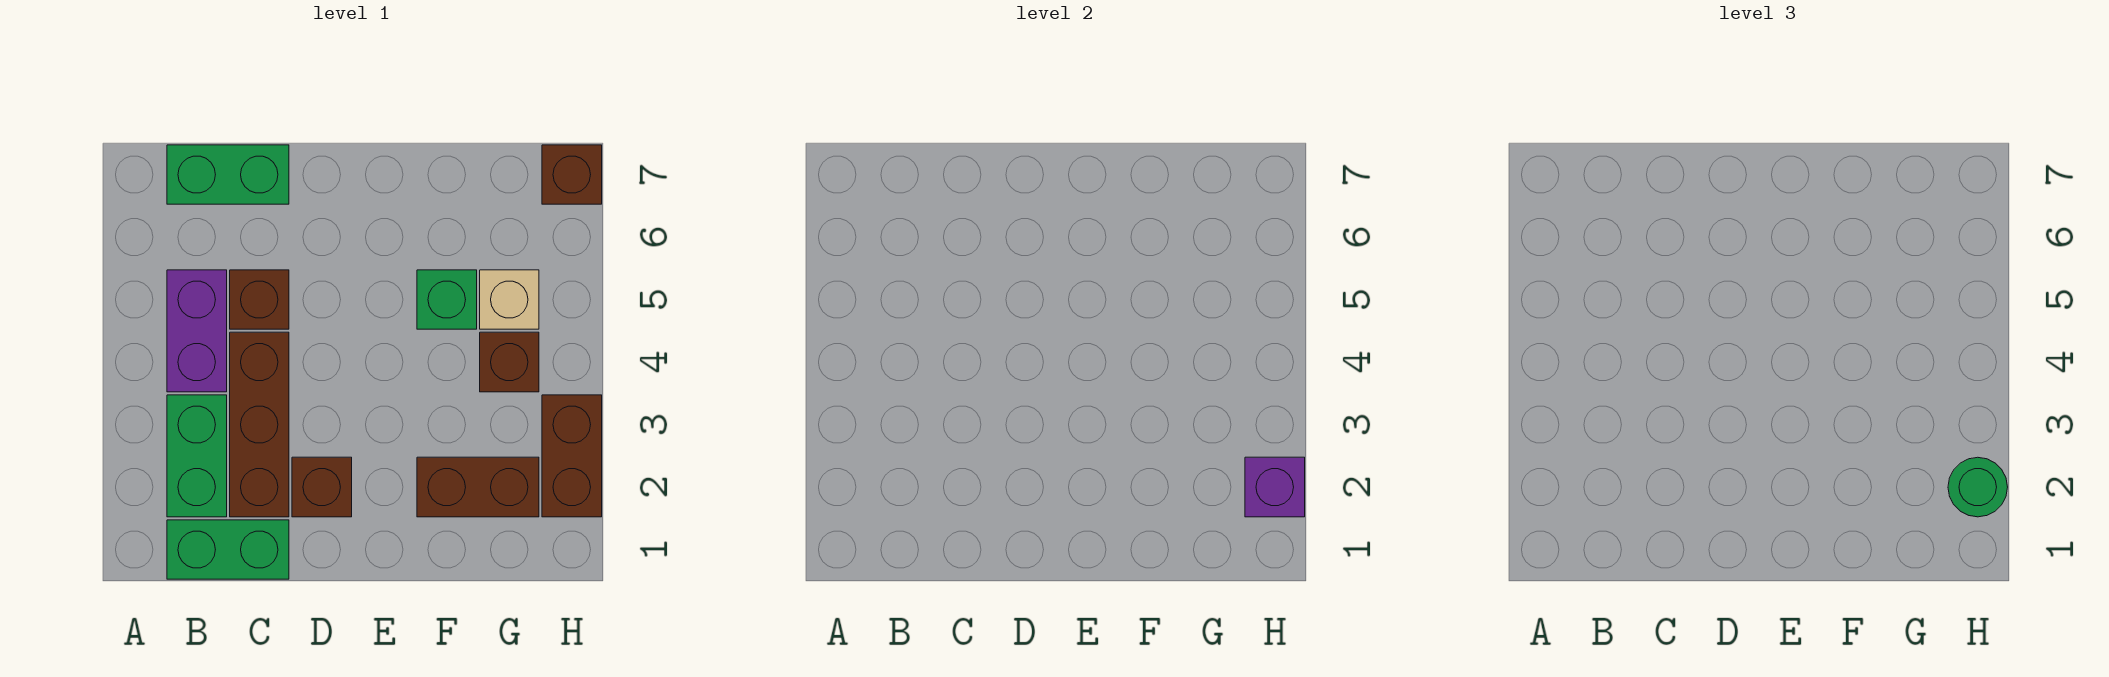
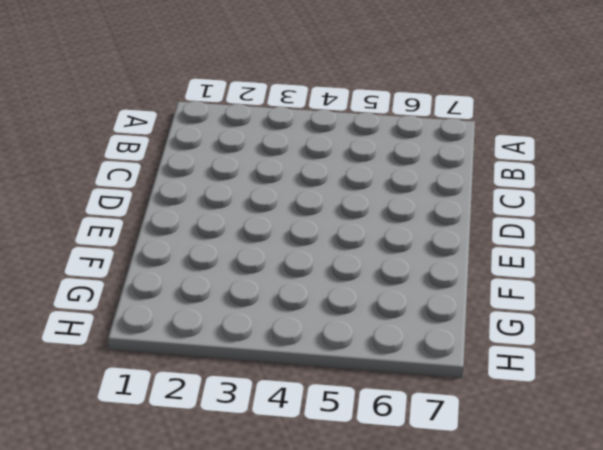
none -> green brick B1:C1 level 1
none -> green brick B2:B3 level 1
none -> purple brick B4:B5 level 1

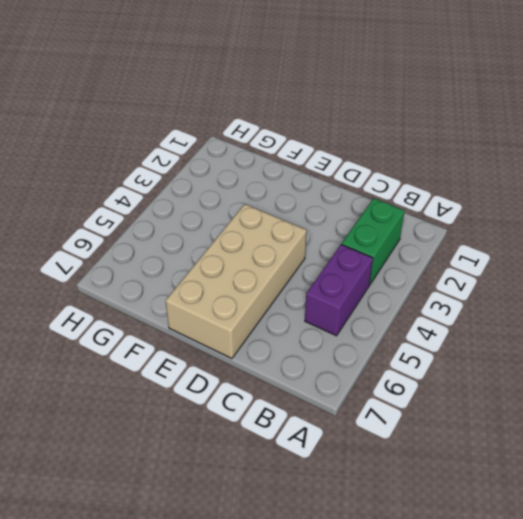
tan brick D4:E7 level 1 -> none
none -> green brick B1:C1 level 1
none -> green brick B7:C7 level 1
none -> brown brick C2:C4 level 1

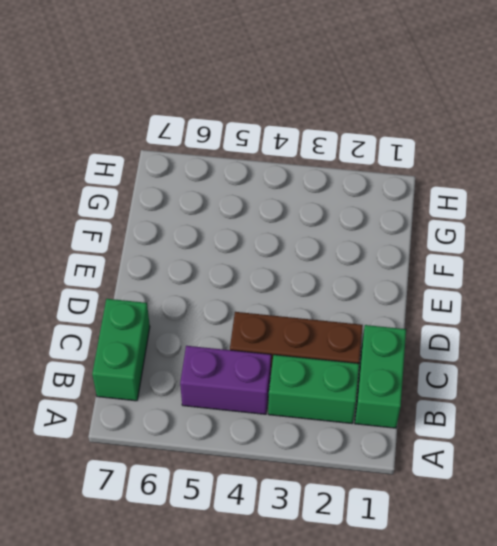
none -> brown brick C5 level 1
none -> brown brick D2 level 1
none -> brown brick F2:G2 level 1

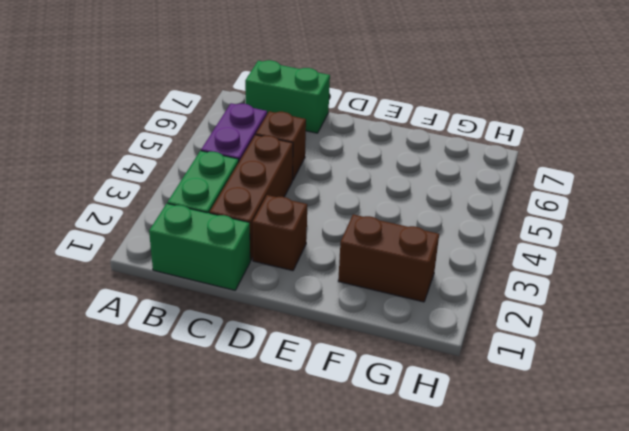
none -> green brick F5 level 1
none -> brown brick G4 level 1
none -> tan brick G5 level 1

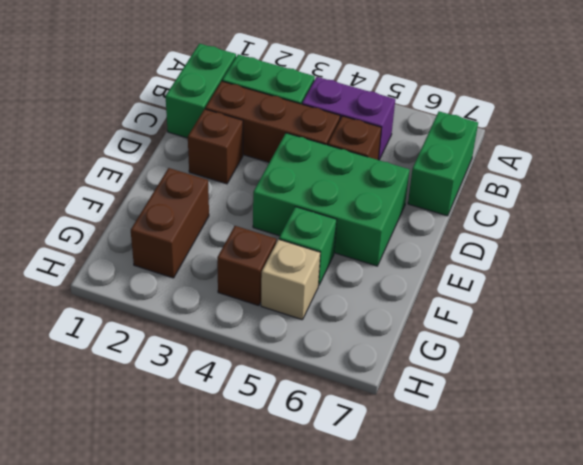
green brick D4:E6 level 1 -> none
none -> brown brick H2:H3 level 1
none -> brown brick H7 level 1
none -> purple brick H2 level 2

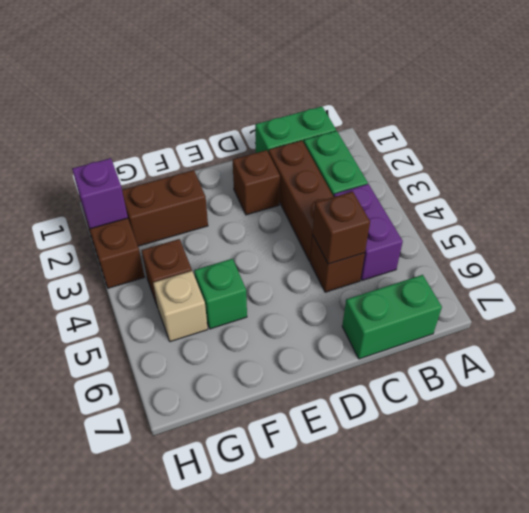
brown brick C5 level 2 -> brown brick H7 level 1
none -> green round brick H2 level 3

